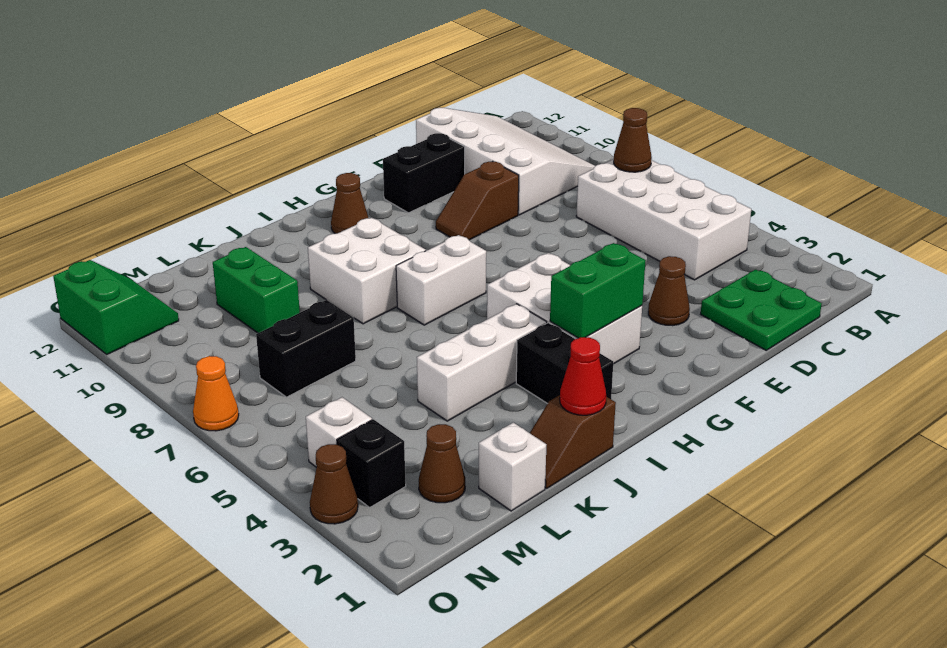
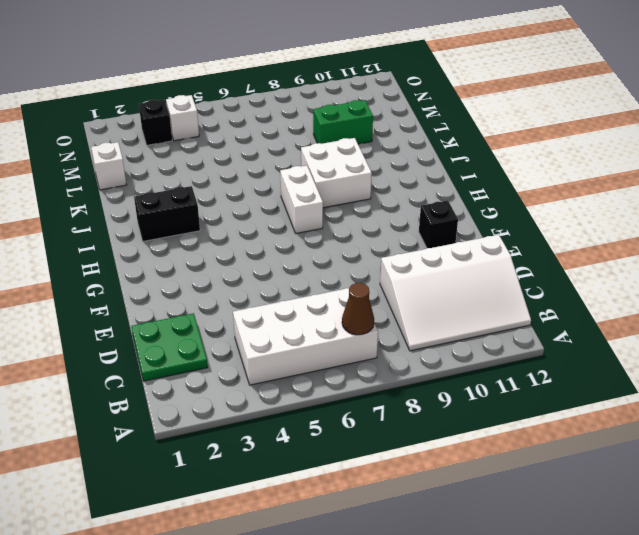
black brick F11 level 1 -> black brick E11:F11 level 1
none -> brown cone E3 level 1
none -> brown slope E9:F9 level 1 top E
none -> white brick G3:H5 level 1

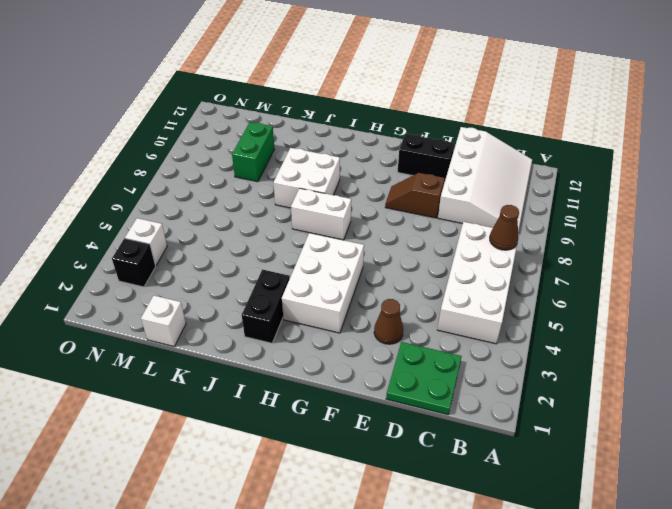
none -> brown cone H11 level 1
none -> white brick I4:K4 level 1
none -> brown slope J1:K1 level 1 top J

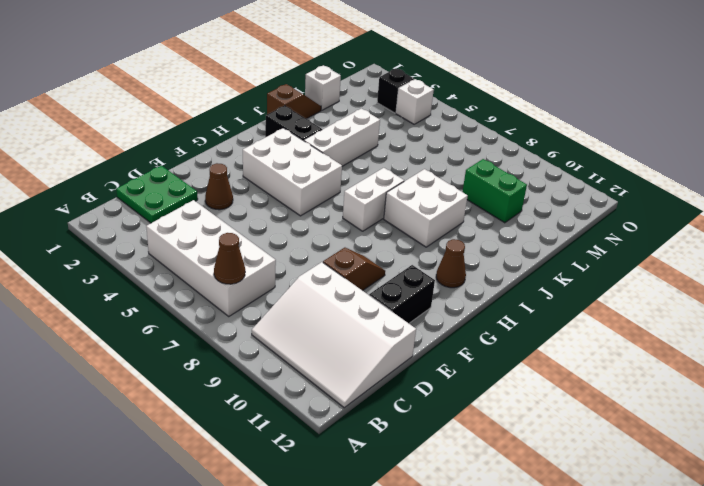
none -> black brick L7:M7 level 1
none -> brown cone M2 level 1
none -> green slope N11:O12 level 1 top O

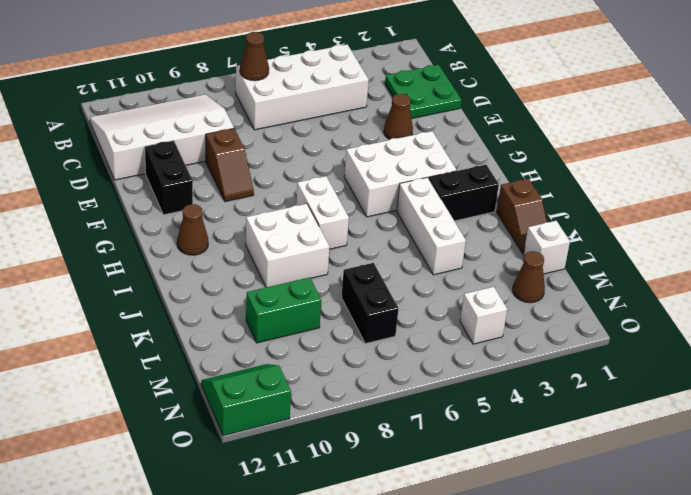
none -> black brick N3 level 1
none -> brown cone O3 level 1
none -> orange cone O7 level 1

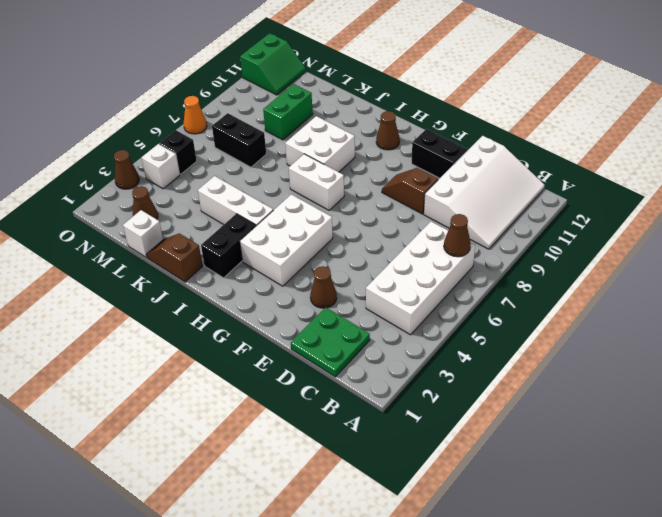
black brick N5 level 1 -> black brick N3 level 1
none -> green brick G3:H3 level 2
none -> red cone J1 level 2

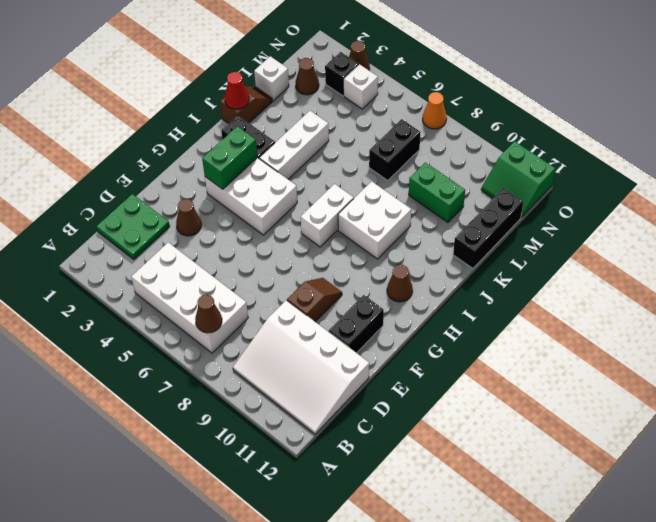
black brick K12:M12 level 1 -> none

